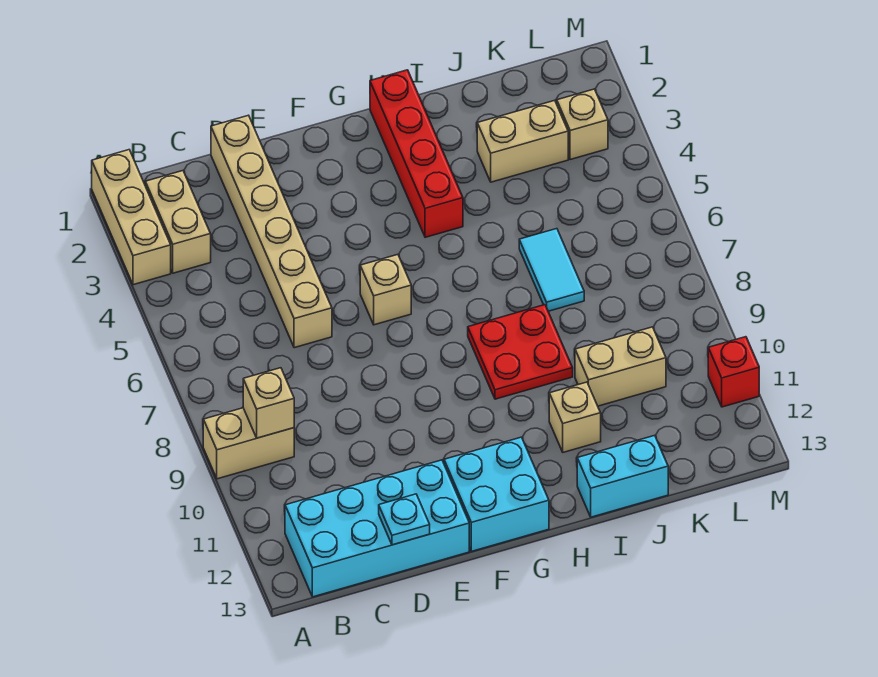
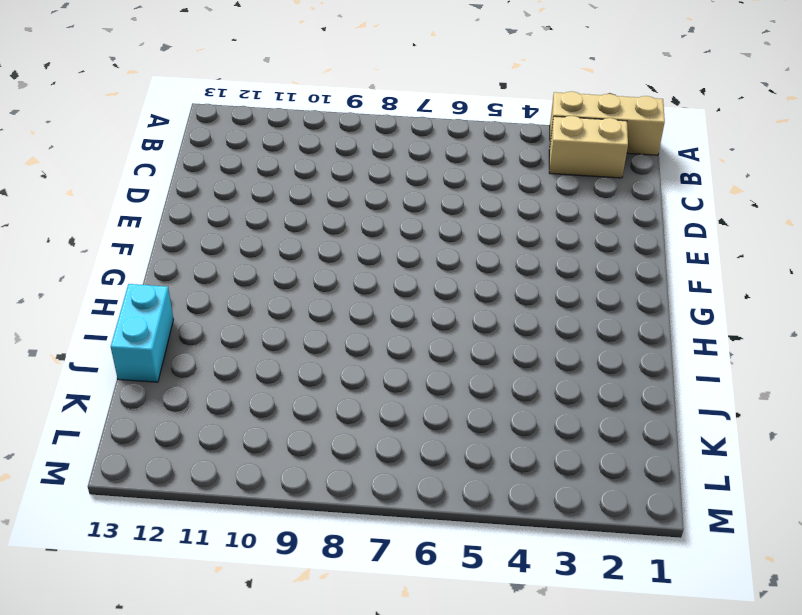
none -> tan brick A9:B9 level 1
none -> cyan brick B12:E13 level 1
none -> tan brick D1:D6 level 1

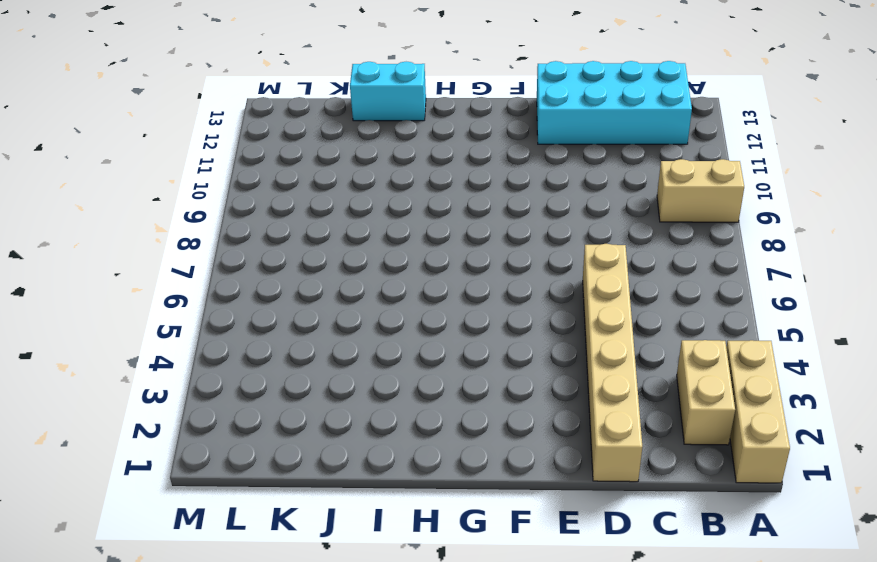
none -> tan brick F6 level 1
none -> cyan brick F12:G13 level 1
none -> red brick H1:H4 level 1

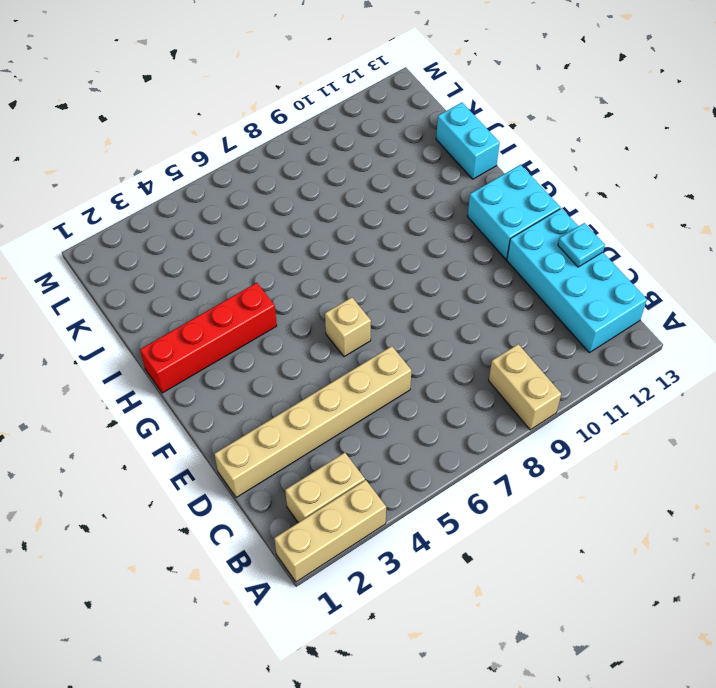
none -> red plate H8:I9 level 1
none -> tan brick I11 level 1
none -> tan brick J3:K3 level 1

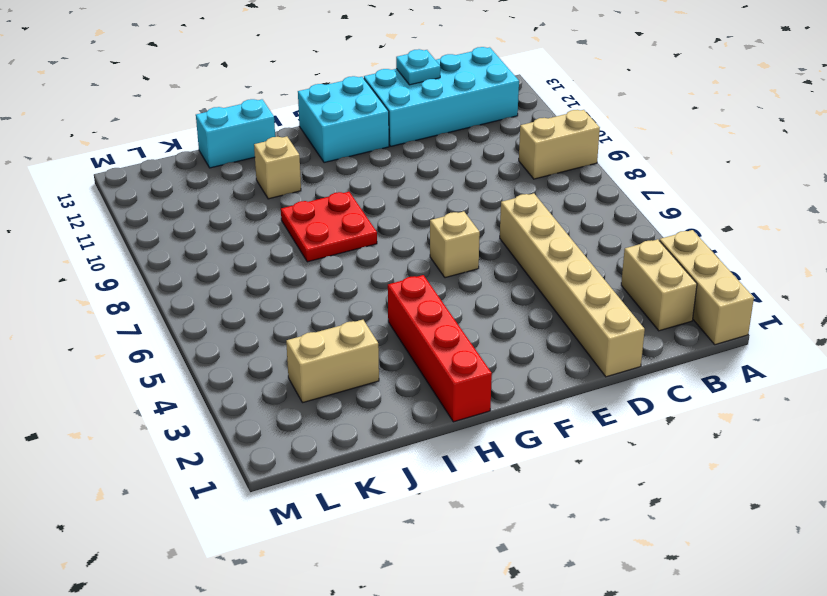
none -> cyan tile J6:J7 level 1
none -> tan brick J10:K10 level 1
none -> tan brick L3 level 1

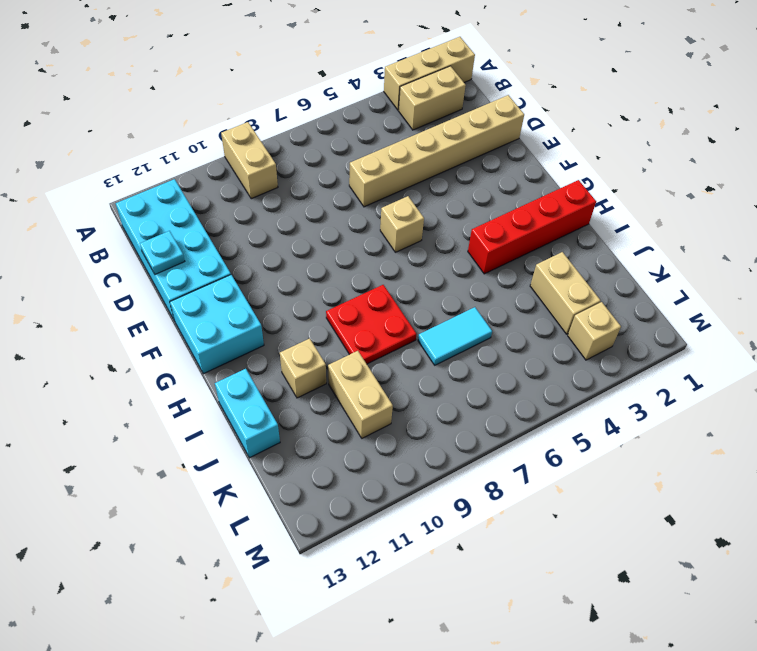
none -> red brick M11 level 1
none -> tan brick B9 level 2

